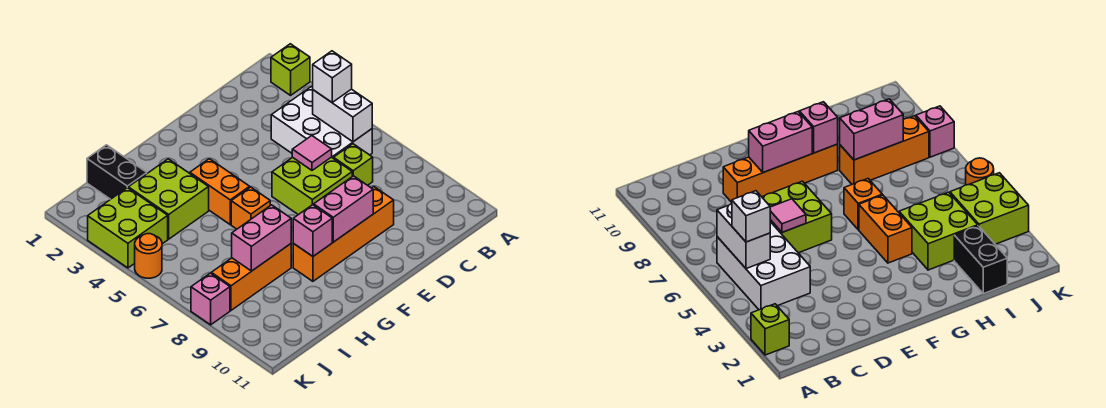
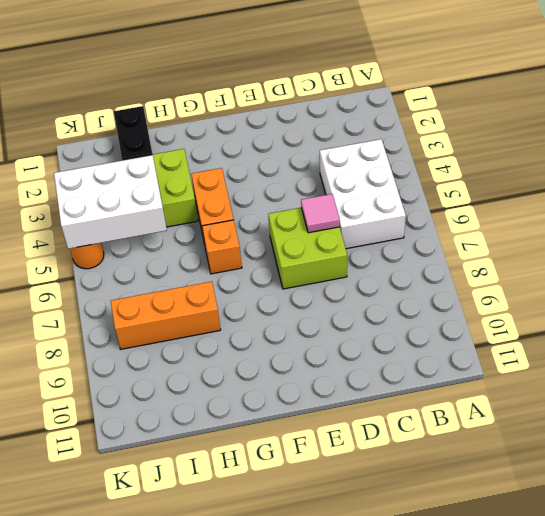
white brick I4:K5 level 2 -> none
none -> lime brick A2 level 1
none -> lime brick C7 level 1
none -> orange brick D9:G9 level 1

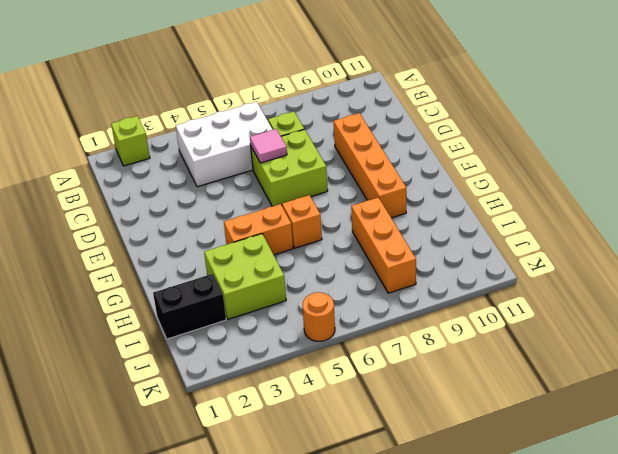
none -> lime brick J3:K4 level 1
none -> pink brick K8 level 1
none -> white brick B5:B6 level 2

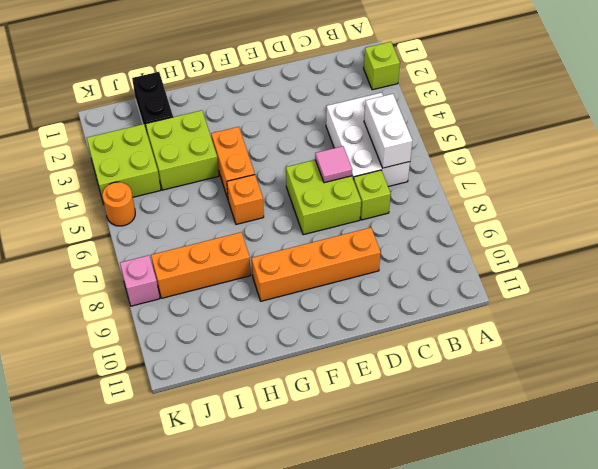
none -> pink brick E9:F9 level 2
none -> pink brick G9 level 2
none -> pink brick H8:I8 level 2

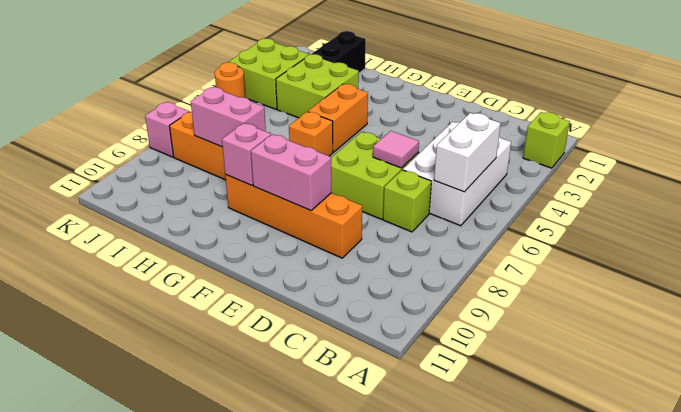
none -> white brick B5 level 3

